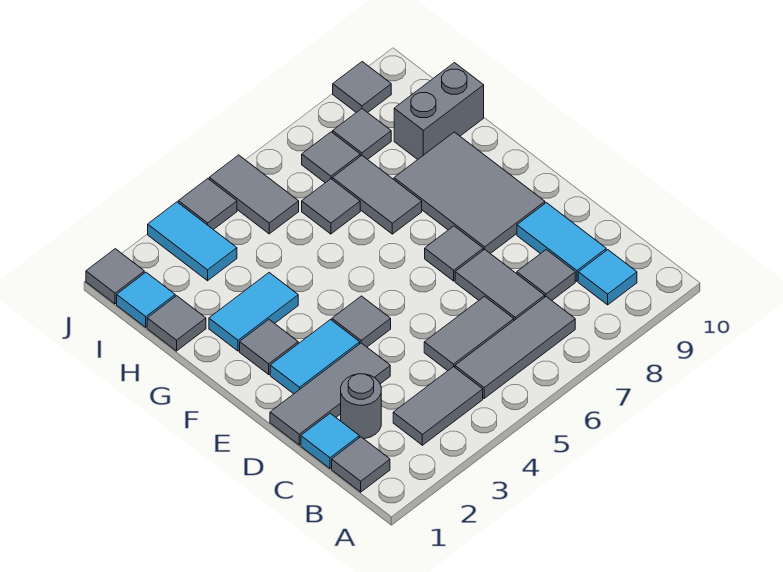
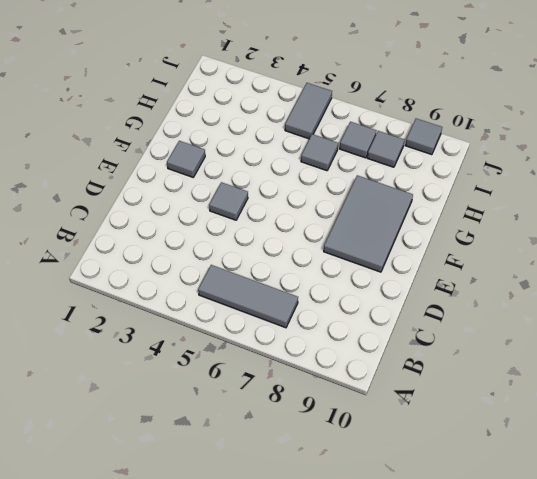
none -> grey tile B1 level 1
none -> grey tile B3:B4 level 1
none -> cyan tile B9 level 1

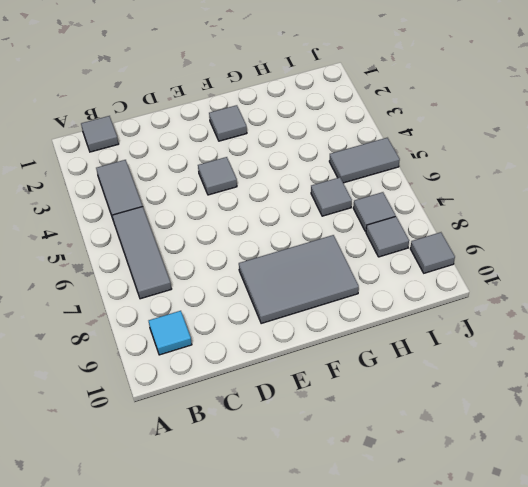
none -> cyan tile C1 level 1
none -> grey round brick C2 level 1
none -> grey tile C5:C6 level 1

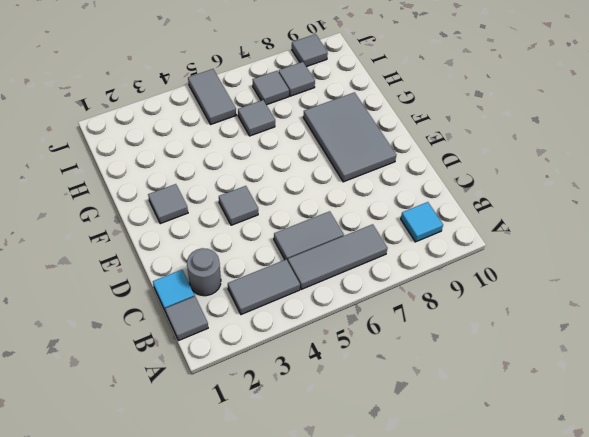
none -> grey tile C7:D7 level 1
none -> grey tile C8 level 1
none -> cyan tile C9:D9 level 1

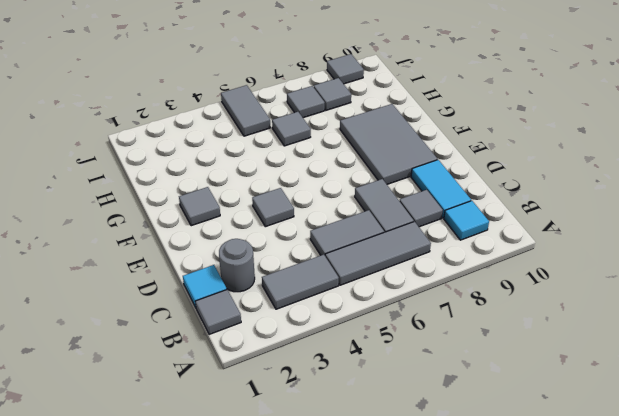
none -> grey tile D1:D3 level 1
none -> cyan tile E2:E3 level 1
none -> grey tile E7 level 1

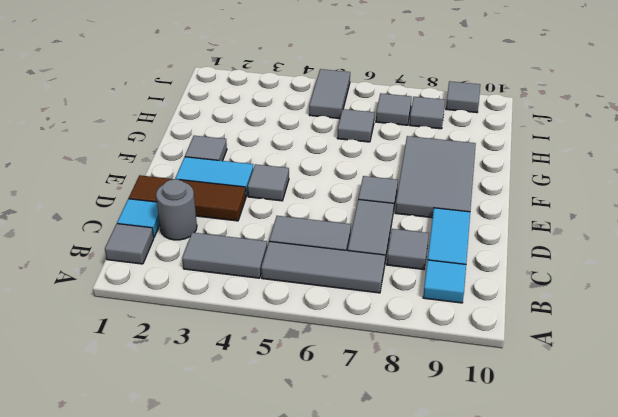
brown tile D1:D3 level 1 -> grey tile D1:D3 level 1
none -> cyan tile G2:G3 level 1
none -> grey tile G7:H7 level 1
none -> grey tile H1 level 1

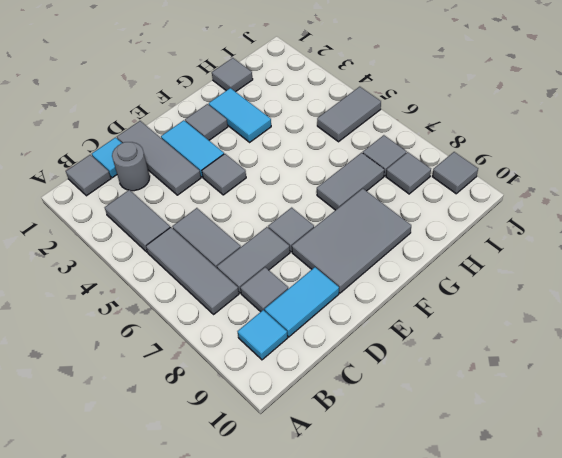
none -> grey tile H6 level 1
none -> grey brick H9:H10 level 1
none -> cyan tile I1 level 1

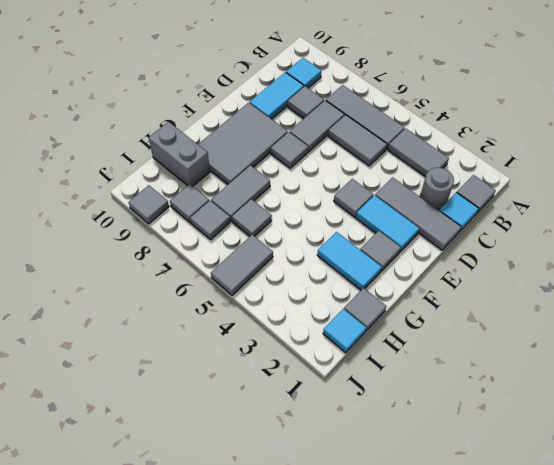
none -> cyan tile I3:J3 level 1
none -> grey tile J1 level 1
none -> grey tile J4 level 1

